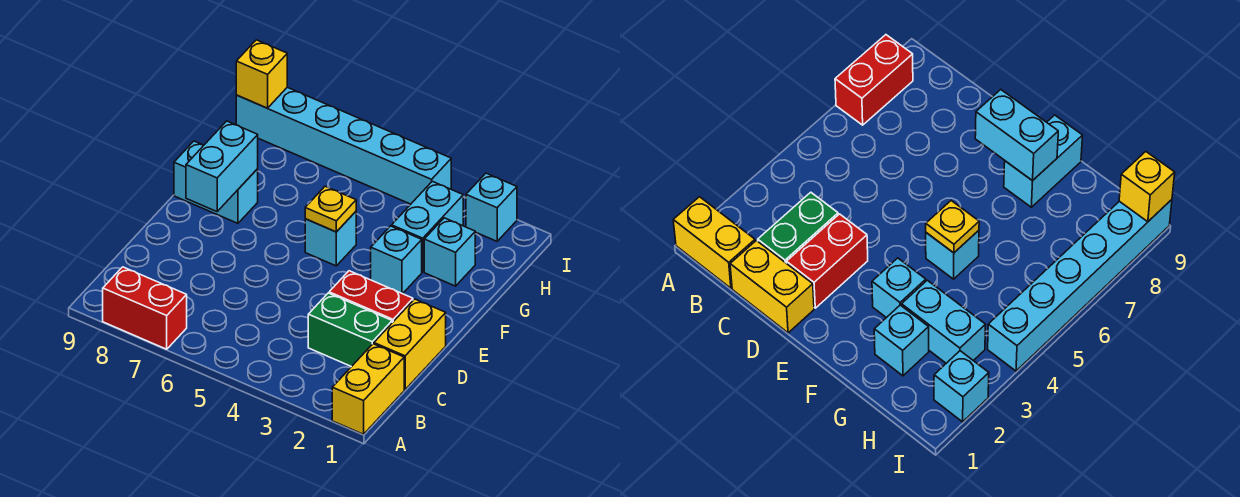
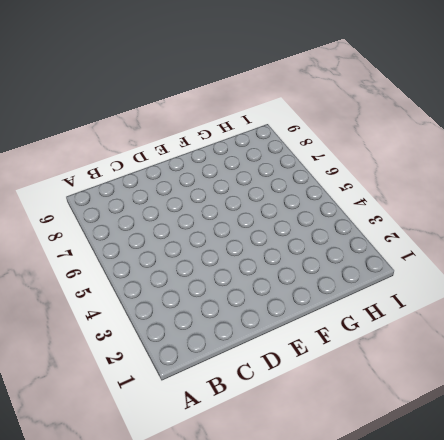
none -> yellow brick A1:B1 level 1
none -> red brick A7:A8 level 1
none -> yellow brick C1:D1 level 1

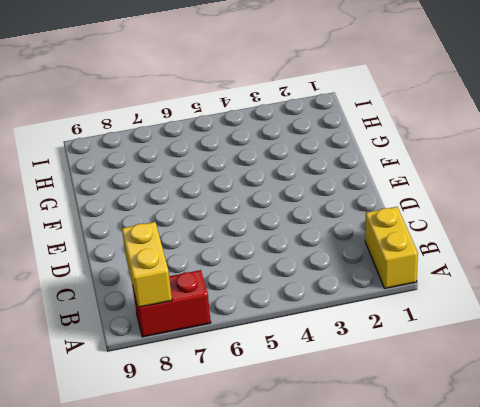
yellow brick A8:B8 level 2 -> yellow brick C1:D1 level 1
none -> green brick C2:C3 level 1
none -> red brick D2:D3 level 1
none -> cyan brick F3 level 1

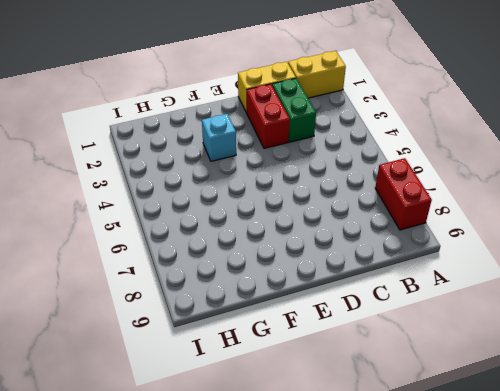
none -> cyan brick F5 level 1
none -> cyan brick F8:F9 level 1
none -> cyan brick G2 level 1

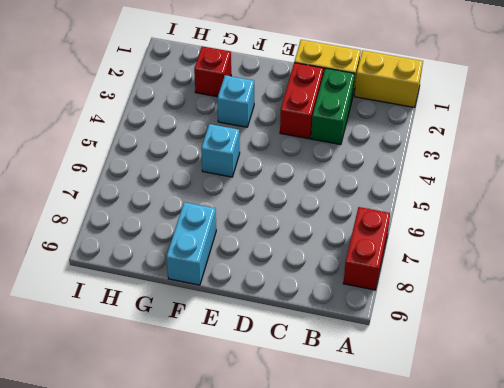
red brick G2 level 1 -> cyan brick G2 level 1
none -> cyan brick G3:H3 level 1
none -> cyan brick I2 level 1
none -> cyan brick I4:I9 level 1

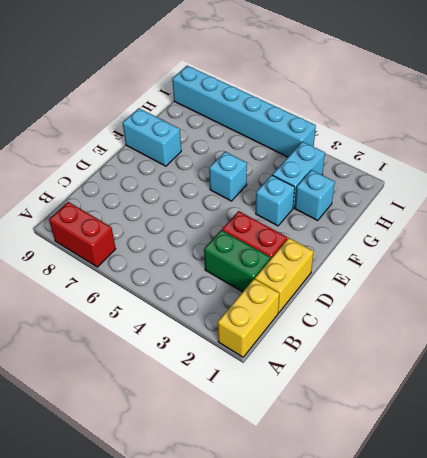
none -> cyan brick I2 level 1
none -> cyan brick E8:F8 level 2
none -> yellow plate F5 level 2

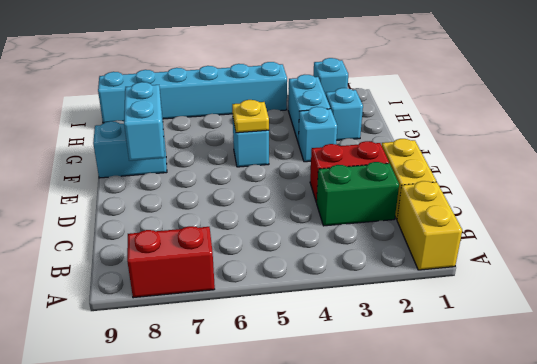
none -> yellow brick I9 level 2

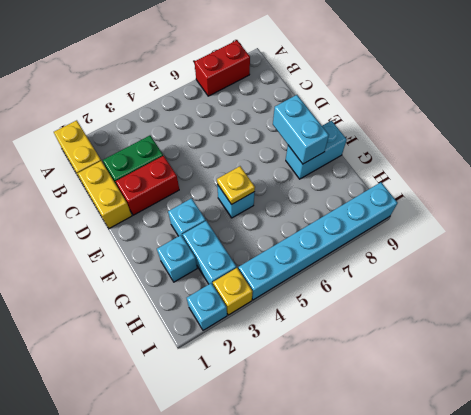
yellow brick I3 level 1 -> yellow brick I9 level 2

